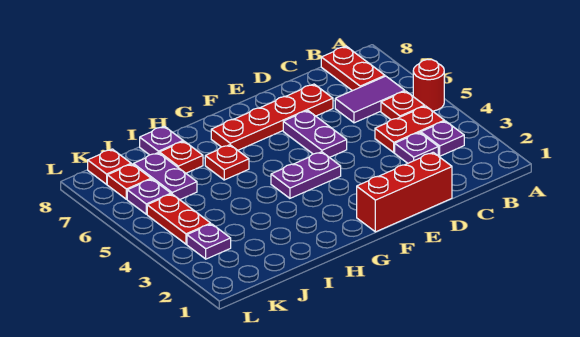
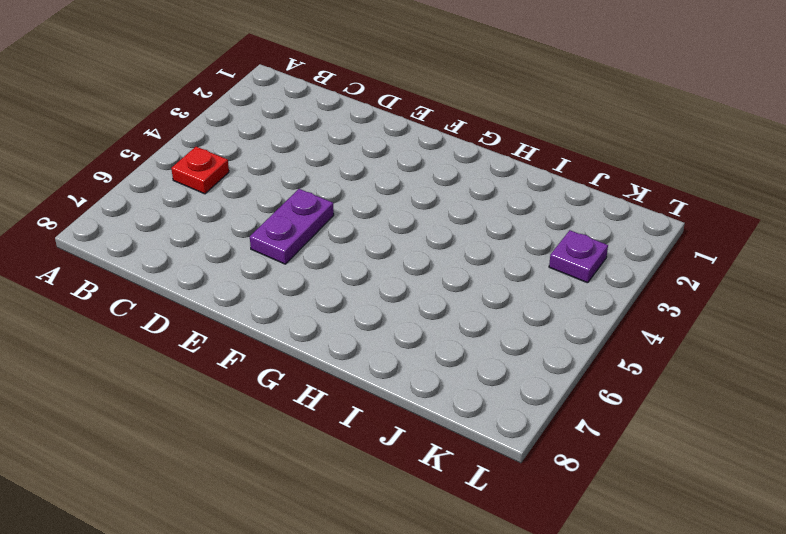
none -> red round brick A5 level 1
none -> purple plate B3 level 1
none -> red plate B4:C4 level 1

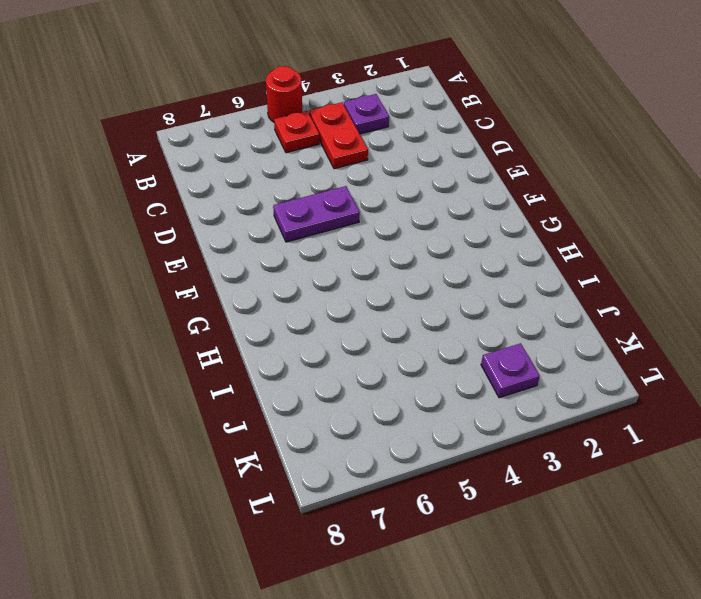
none -> purple tile B6:C6 level 1
none -> red plate B7:B8 level 1
none -> purple plate C3 level 1

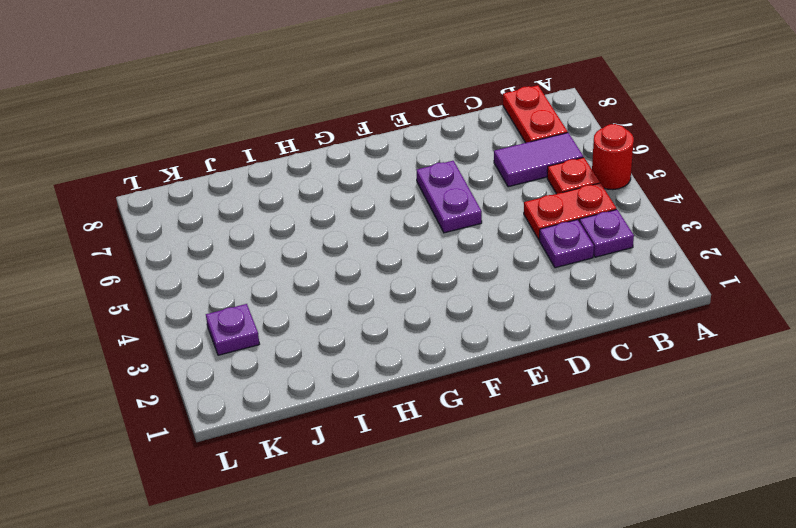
none -> red brick D1:F1 level 1
none -> red plate D7:G7 level 1
none -> purple plate F4:G4 level 1

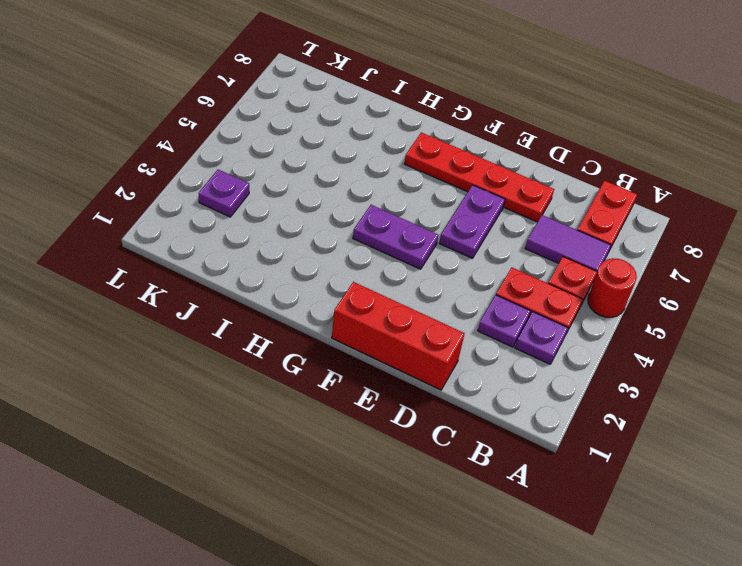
none -> red plate H6 level 1
none -> red plate I7 level 1
none -> purple plate I8 level 1

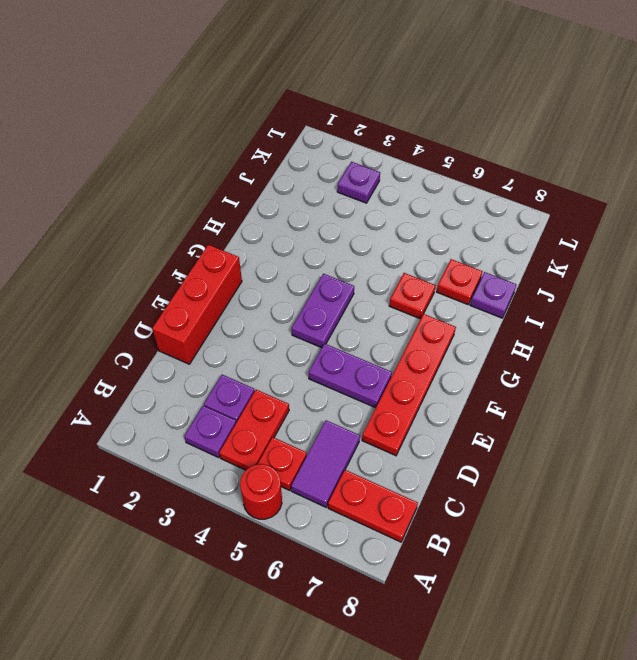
none -> purple plate J6:J7 level 1
none -> red plate K4:K5 level 1
none -> purple plate K6 level 1

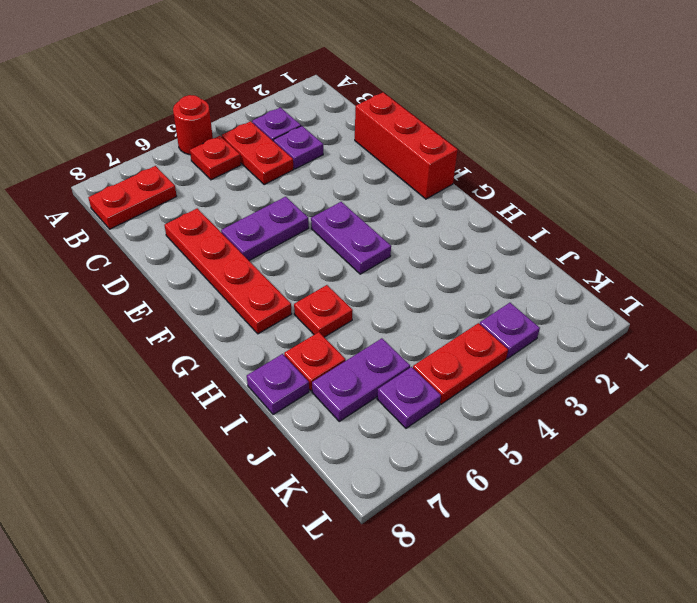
none -> purple tile B6:C6 level 1
none -> red plate K7 level 1
none -> red plate K8 level 1

